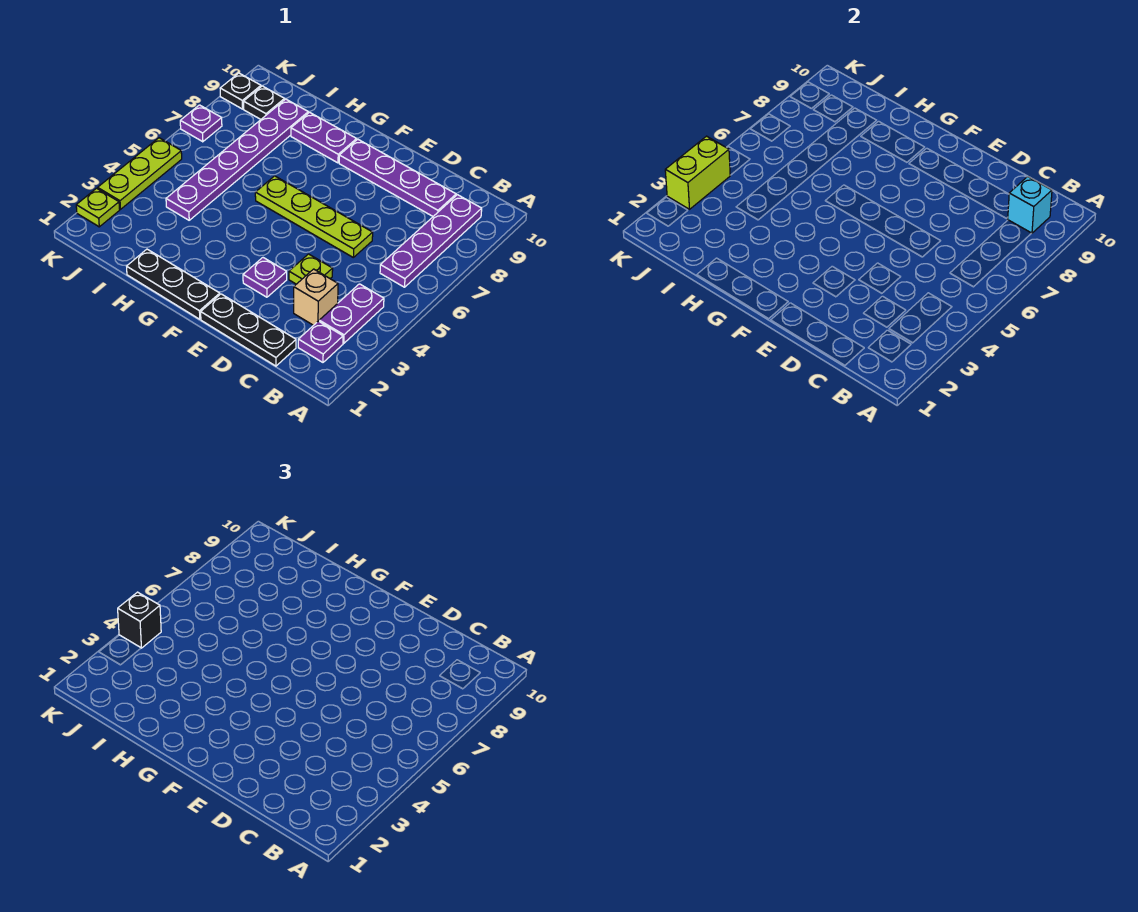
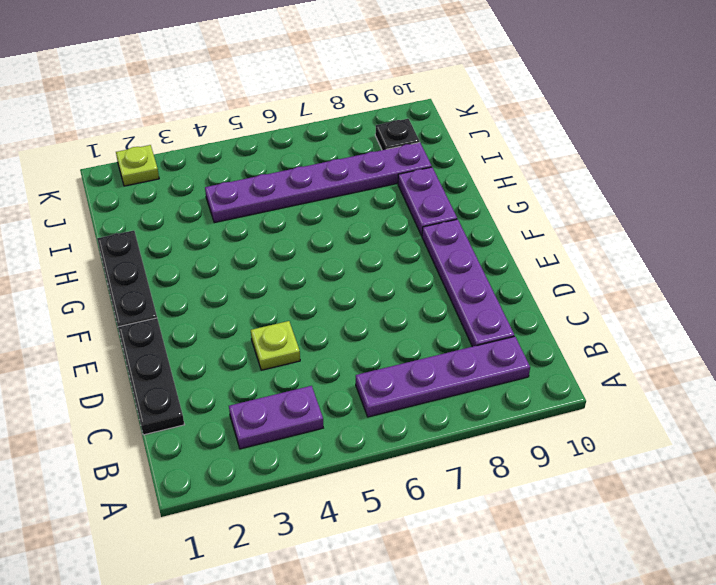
none -> purple plate B2 level 1
none -> tan brick C3 level 1
none -> lime plate D6:G6 level 1

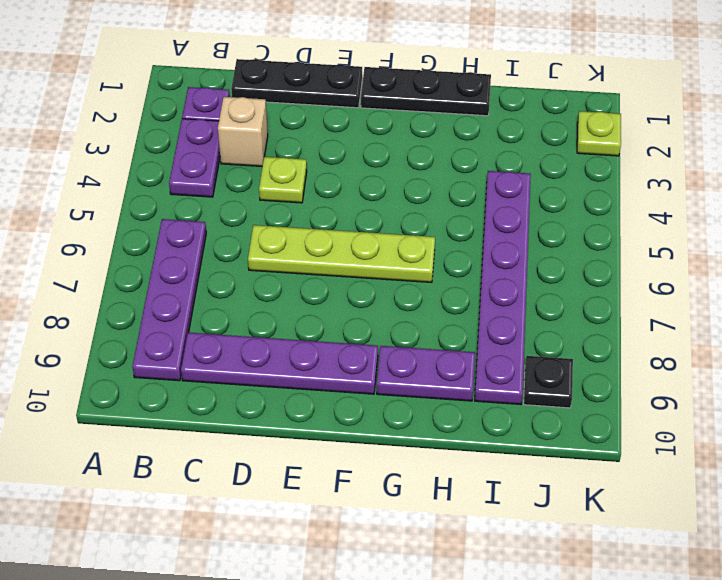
none -> purple plate E3 level 1
none -> lime plate K3:K5 level 1
none -> purple plate K7 level 1

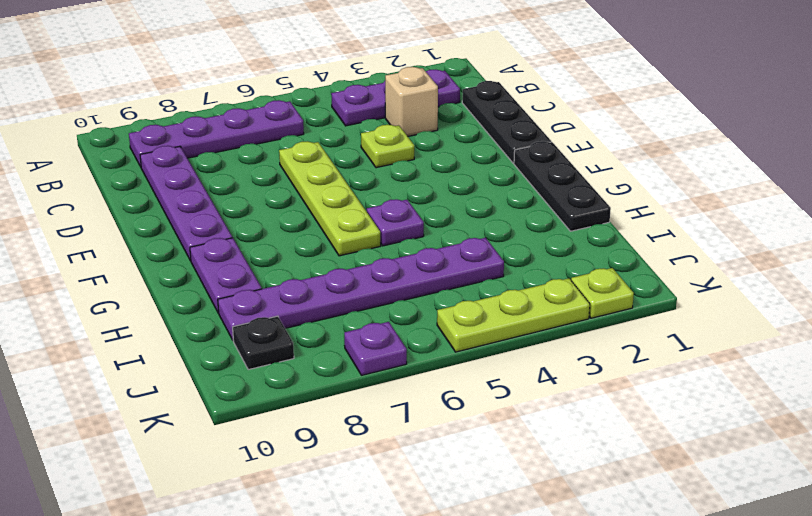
purple plate G5 level 1 -> purple plate E3 level 1
none -> black plate K9 level 1
none -> cyan brick B9 level 2
none -> lime brick K3:K4 level 2

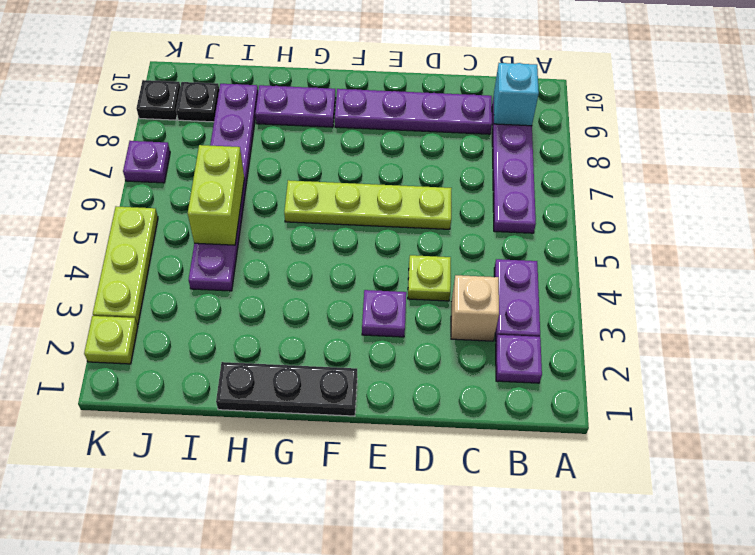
lime brick I5:I6 level 2 -> lime brick K3:K4 level 2
none -> black plate C1:E1 level 1
none -> black brick K4 level 3

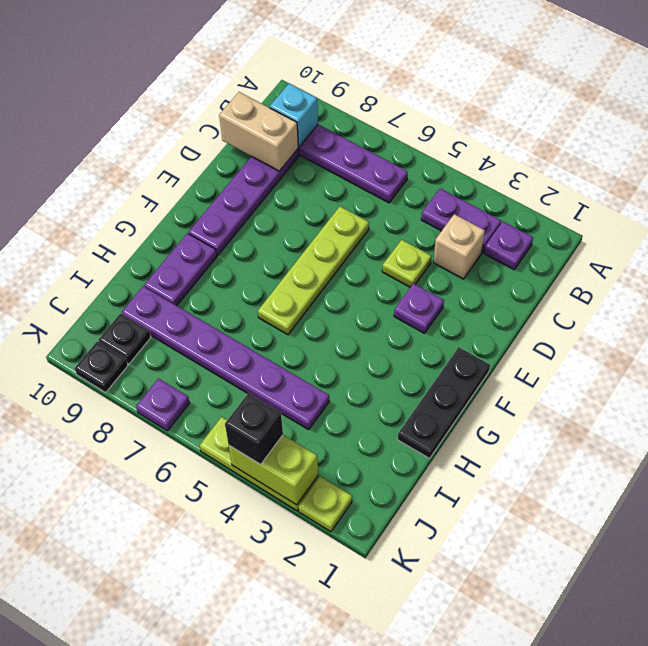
tan brick C9:C10 level 2 -> none
none -> black plate C1:E1 level 1

